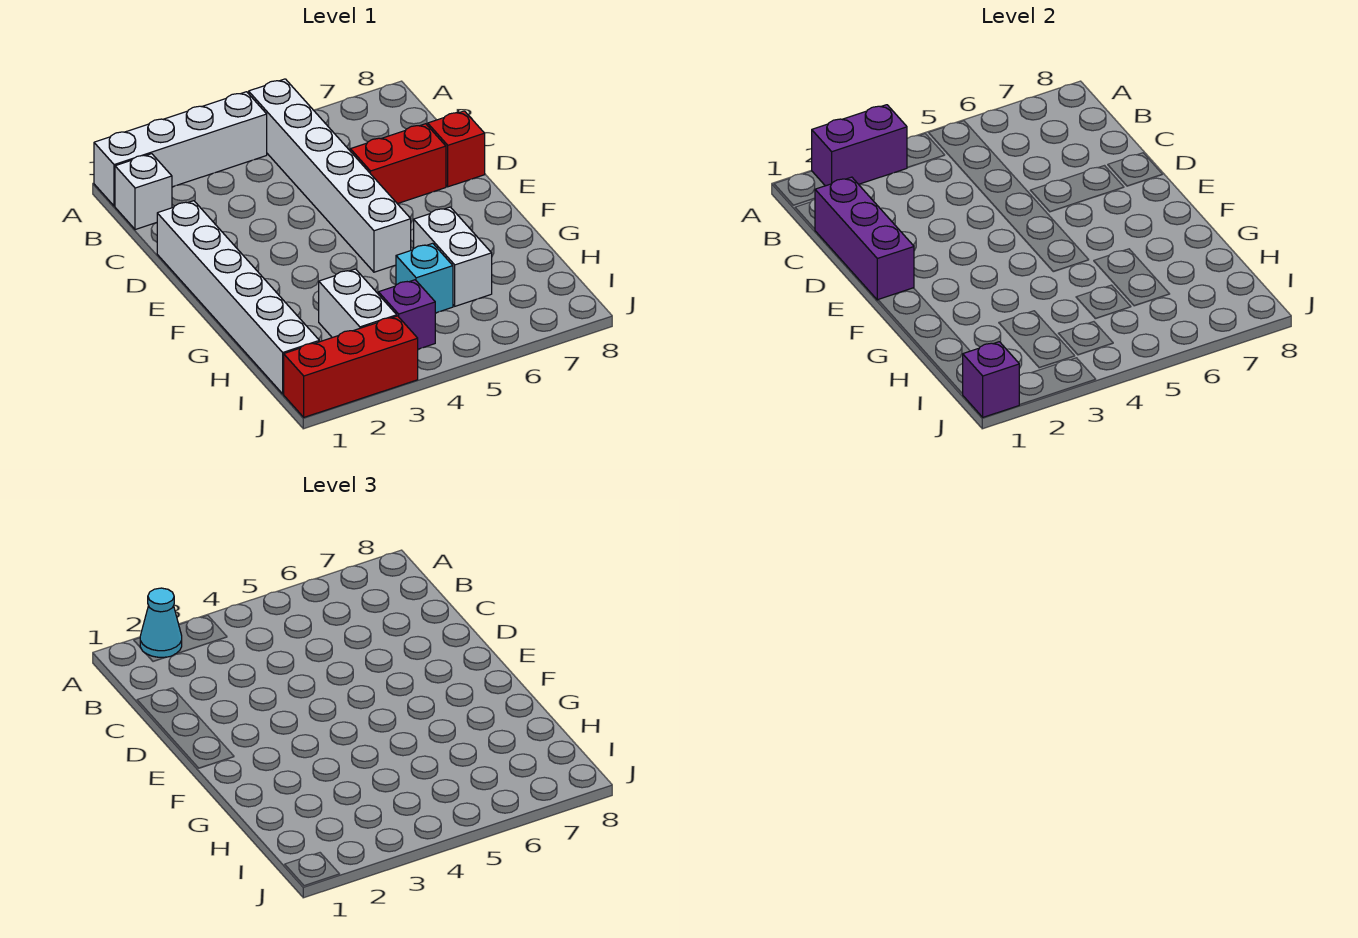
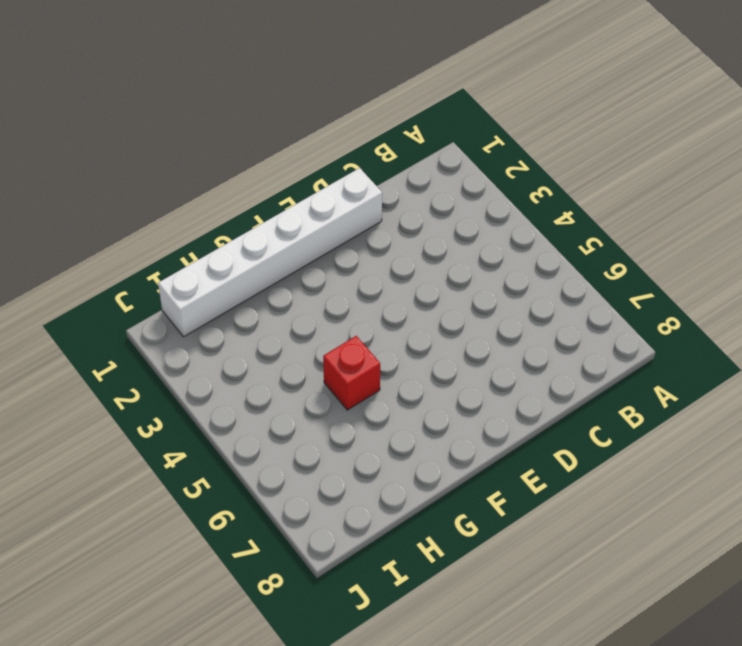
red brick G5 level 1 -> red brick D8 level 1
none -> white brick A1:A4 level 1
none -> white brick A5:F5 level 1
none -> white brick B1 level 1

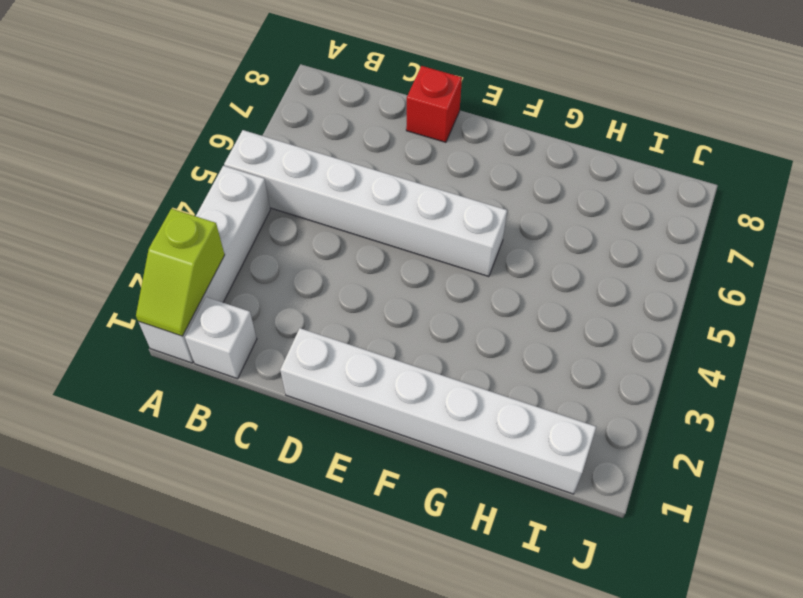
lime slope A1:A2 level 2 top 2 -> purple brick A2:A3 level 2
none -> red brick D6:D7 level 1
none -> white brick G6:H6 level 1
none -> white brick H3:I3 level 1

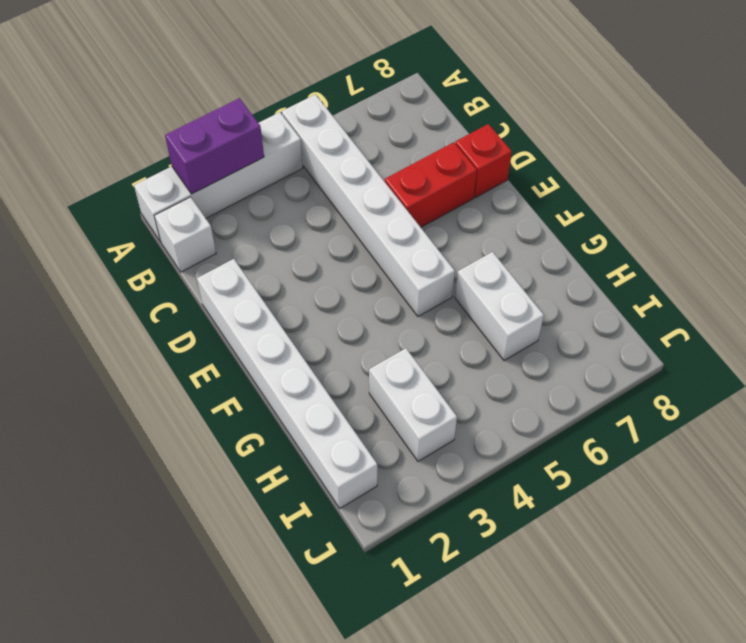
none -> cyan brick H5 level 1
none -> purple brick I4 level 1
none -> red brick J1:J3 level 1

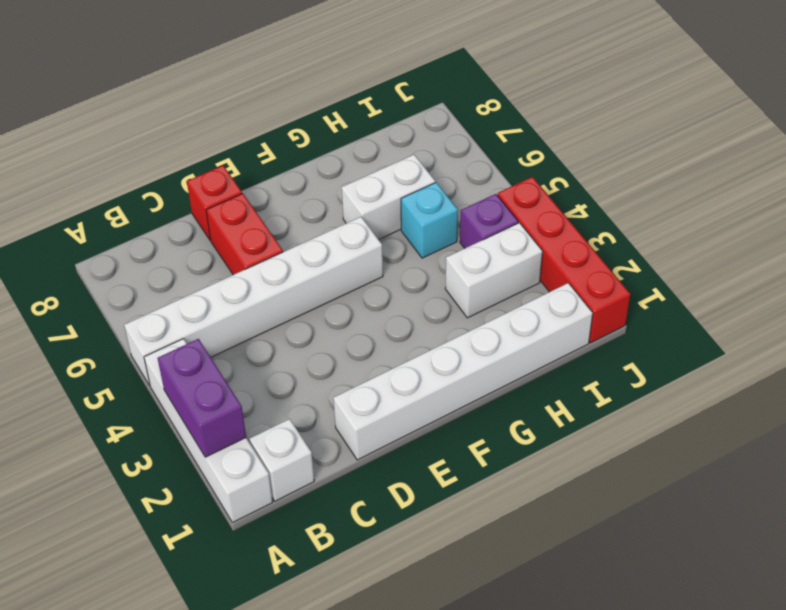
red brick J1:J4 level 1 -> red brick J1:J3 level 1
none -> purple brick C1:E1 level 2
none -> purple brick J1 level 2
none -> cyan cone A2 level 3

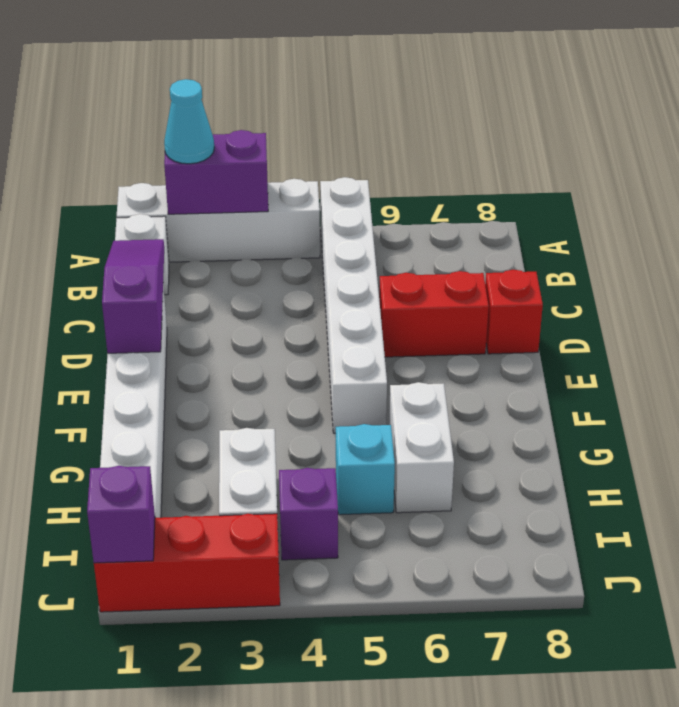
purple slope C1:E1 level 2 top E -> purple brick C1:E1 level 2

